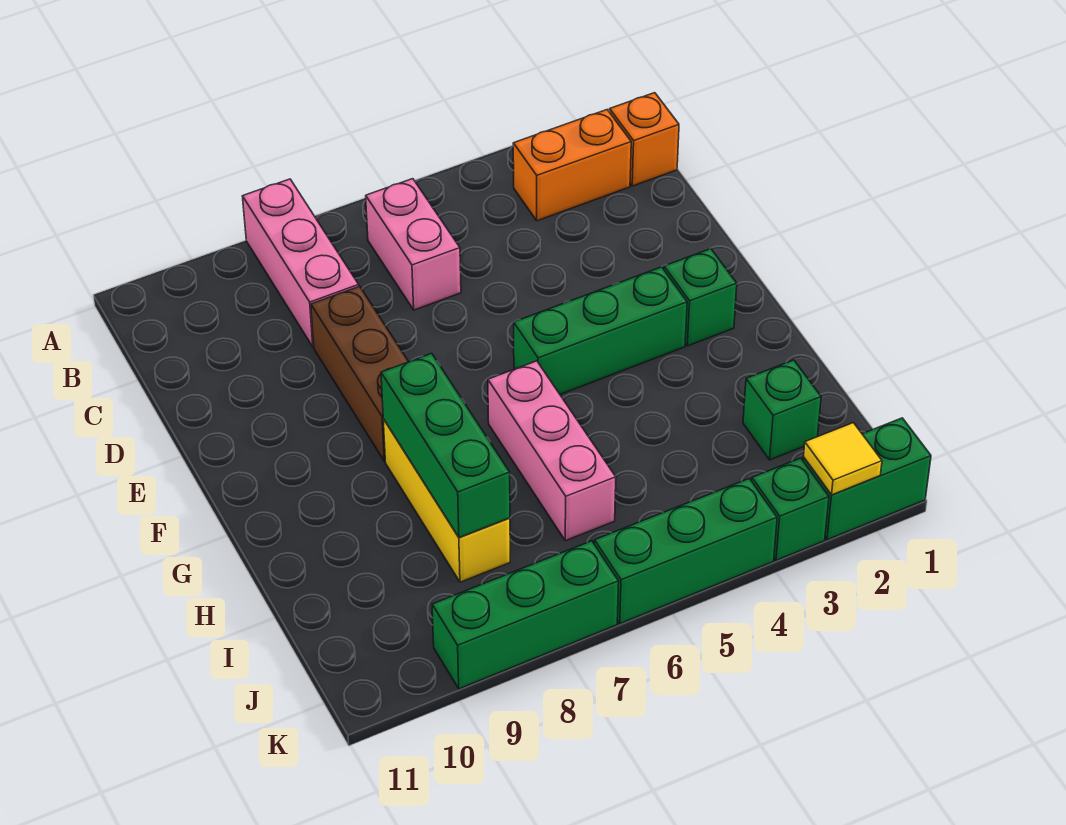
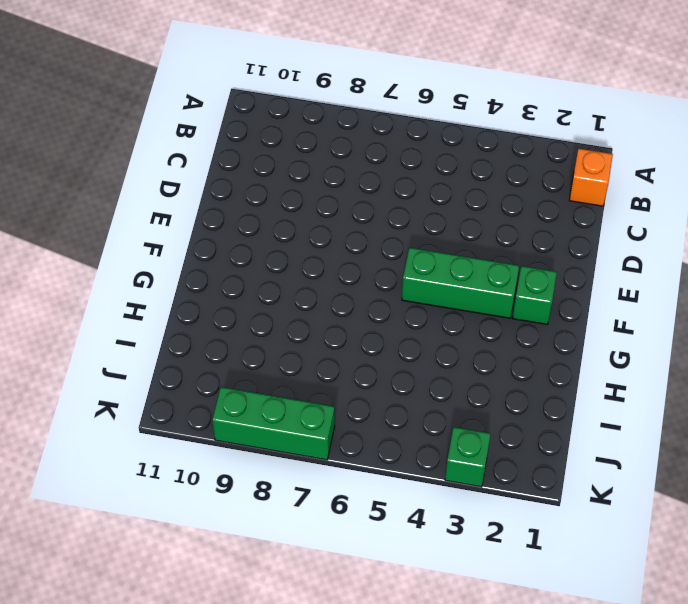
none -> pink brick A8:C8 level 1
none -> orange brick B2:B3 level 1
none -> pink brick B6:C6 level 1

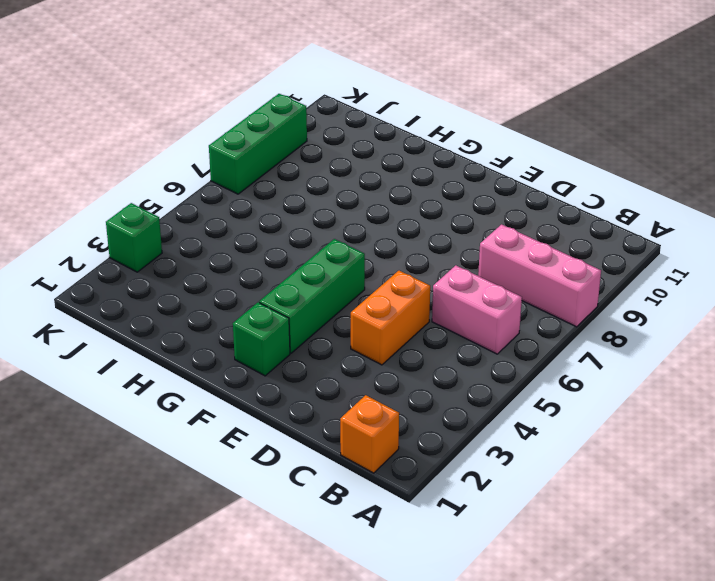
orange brick D4:D5 level 1 -> orange brick B2:B3 level 1
none -> brown brick D8:F8 level 1
none -> pink brick G6:I6 level 1
none -> yellow brick G8:I8 level 1

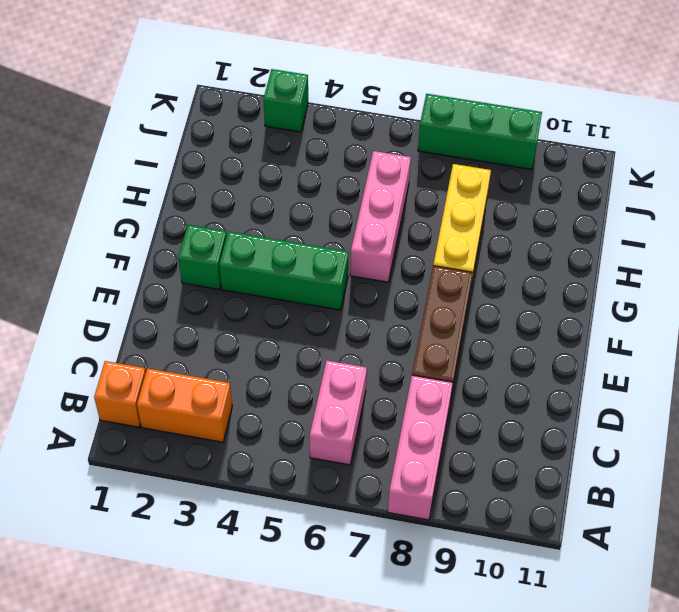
none -> green brick I2 level 1
none -> green brick K1:K2 level 1
none -> green brick K4:K6 level 1

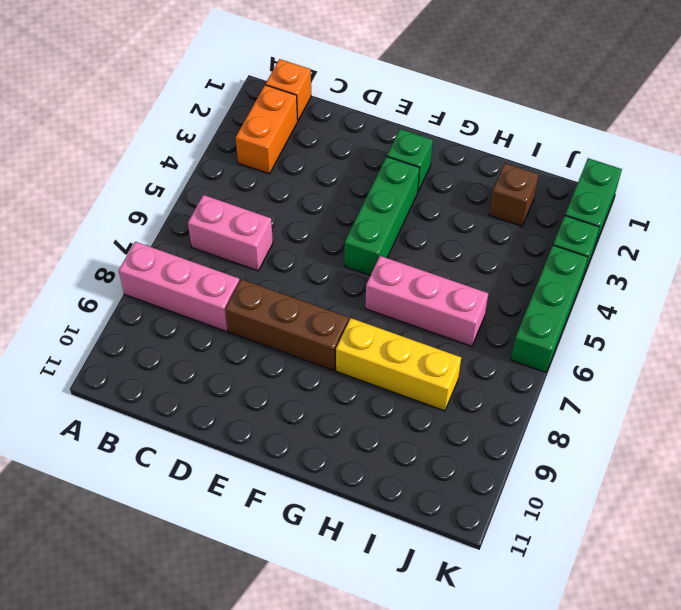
brown brick I2 level 1 -> green brick I2 level 1
none -> green brick K7:K9 level 1
none -> green brick G8:I8 level 2
none -> yellow tile K2 level 2

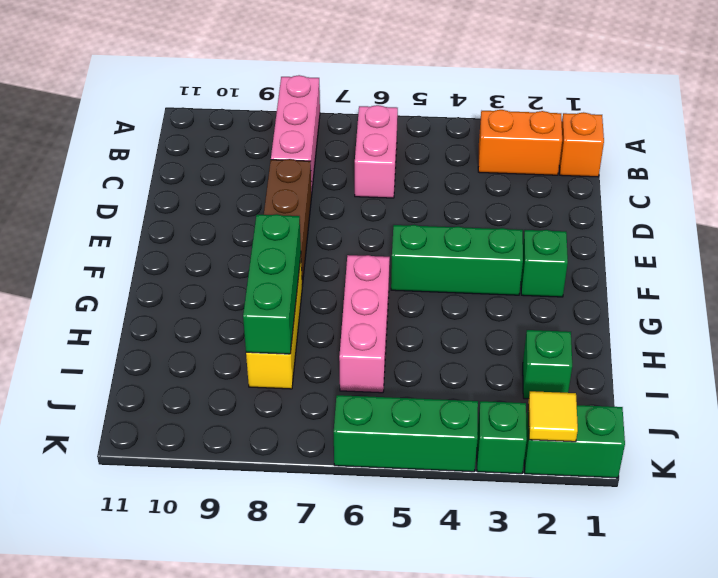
none -> green brick K7:K9 level 1

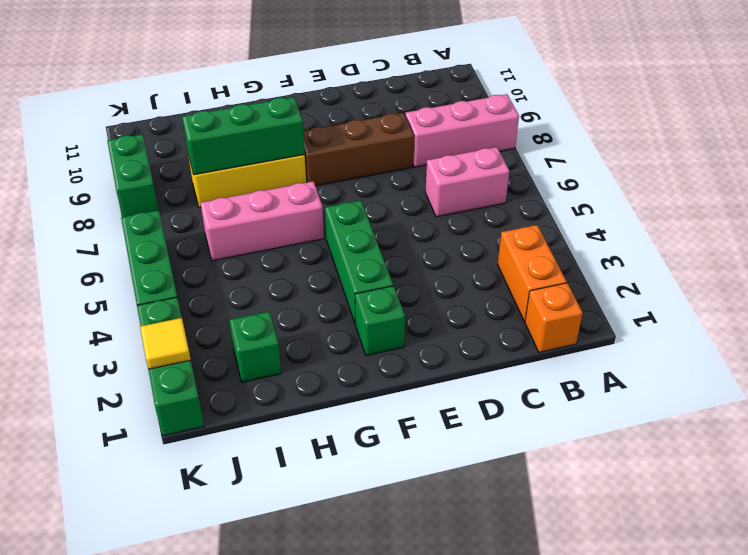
green brick K8:K9 level 1 -> green brick K7:K9 level 1

